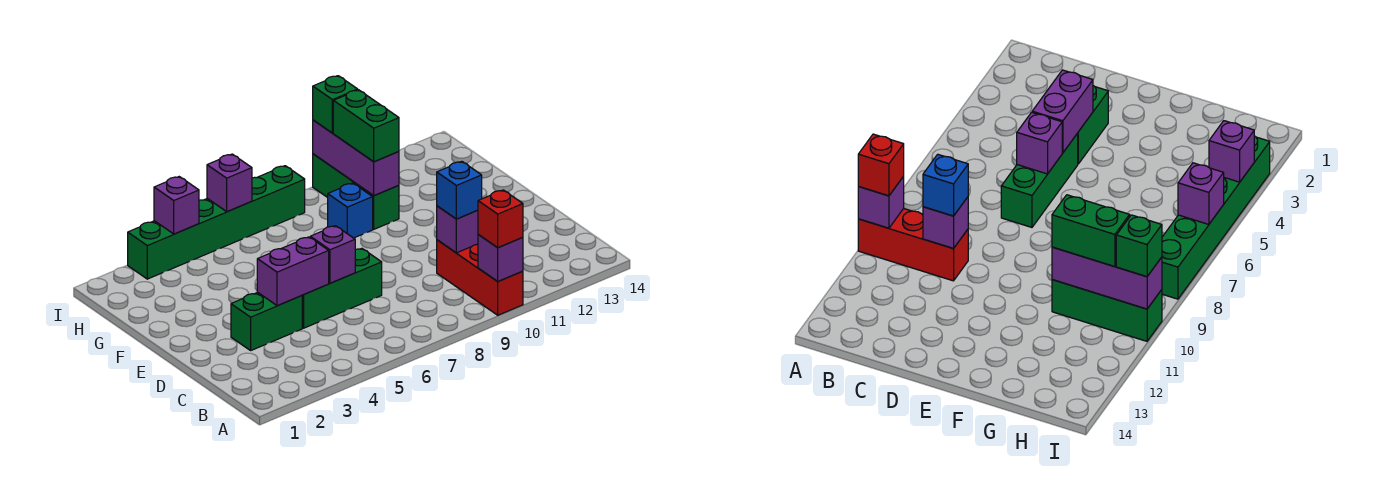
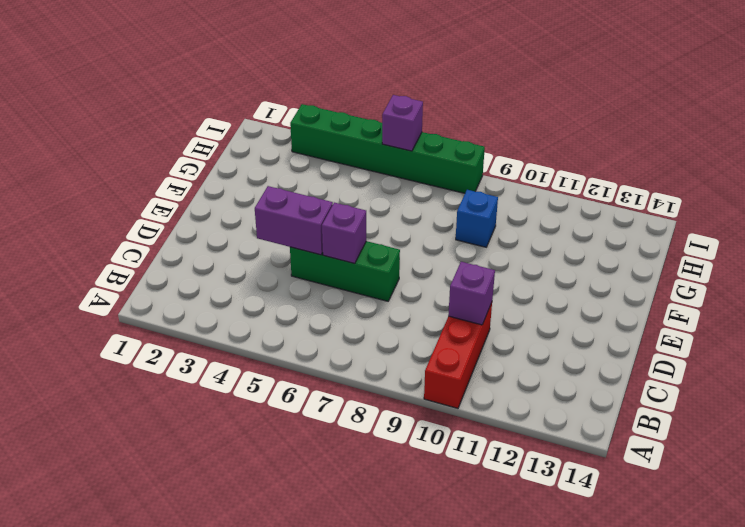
none -> green brick D3:D4 level 1
none -> green brick G10:I10 level 1
none -> purple brick A10 level 2

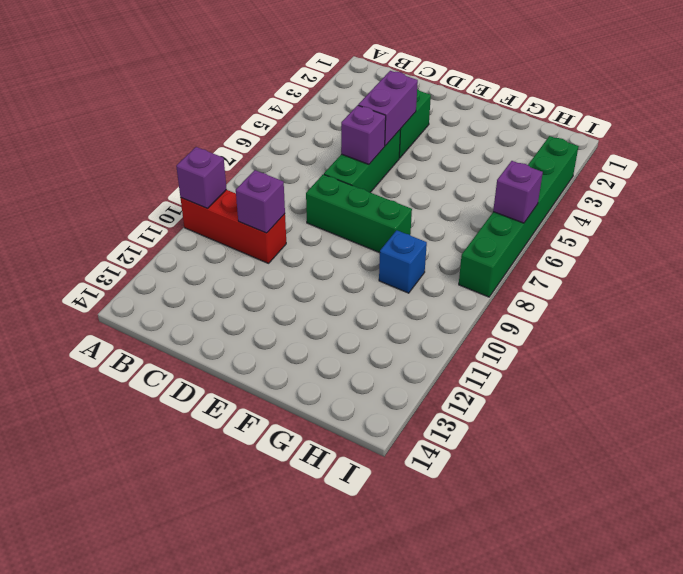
green brick D8:F8 level 1 -> green brick G10:I10 level 1
none -> purple brick G10:I10 level 2
none -> purple brick I4 level 2
none -> red brick A10 level 3

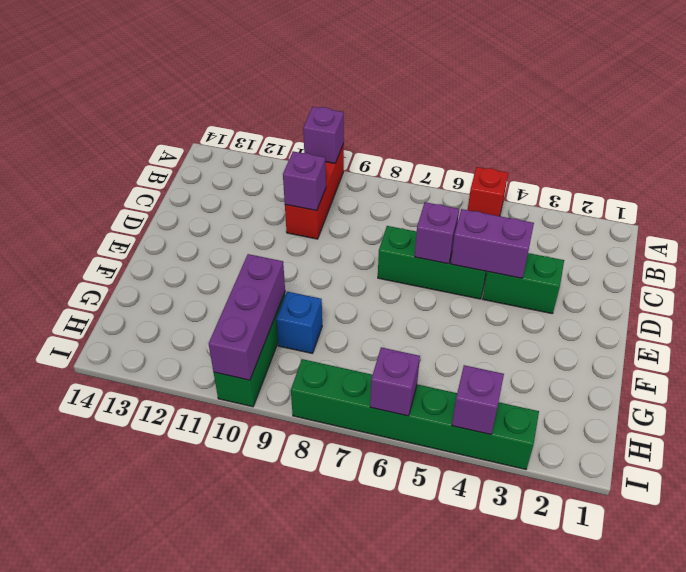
red brick A5 level 1 -> red brick A10 level 3
none -> blue brick C10 level 3
none -> green brick G10:H10 level 3
none -> green brick I10 level 3

